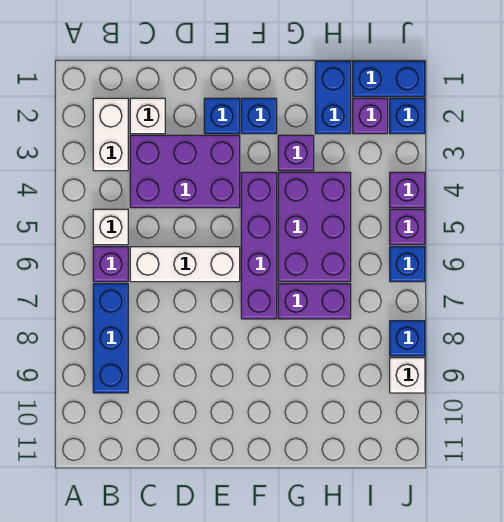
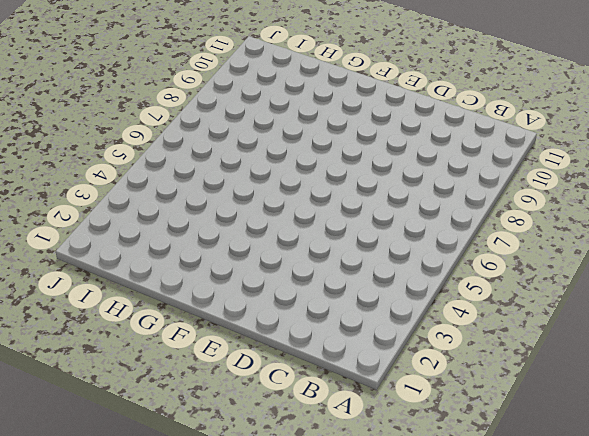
none -> white brick B2:B3 level 1
none -> white brick B5 level 1
none -> purple brick B6 level 1

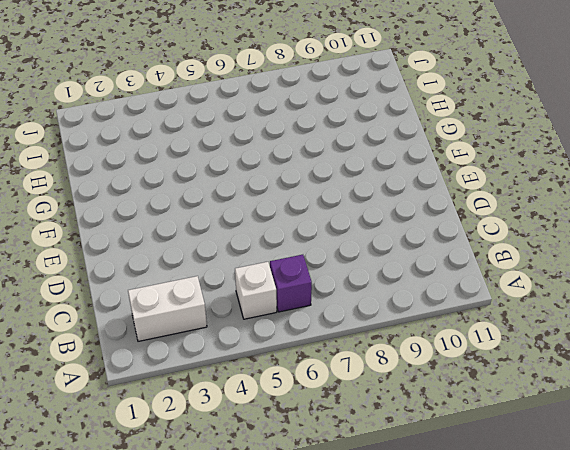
none -> blue brick B7:B9 level 1
none -> white brick C2 level 1
none -> purple brick C3:E4 level 1

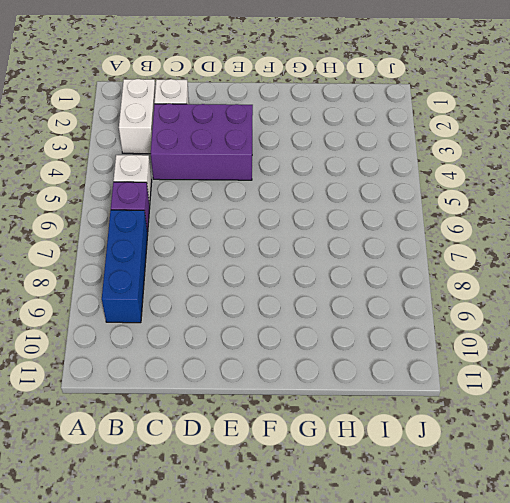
none -> white brick C6:E6 level 1
none -> blue brick E2 level 1
none -> blue brick F2 level 1

